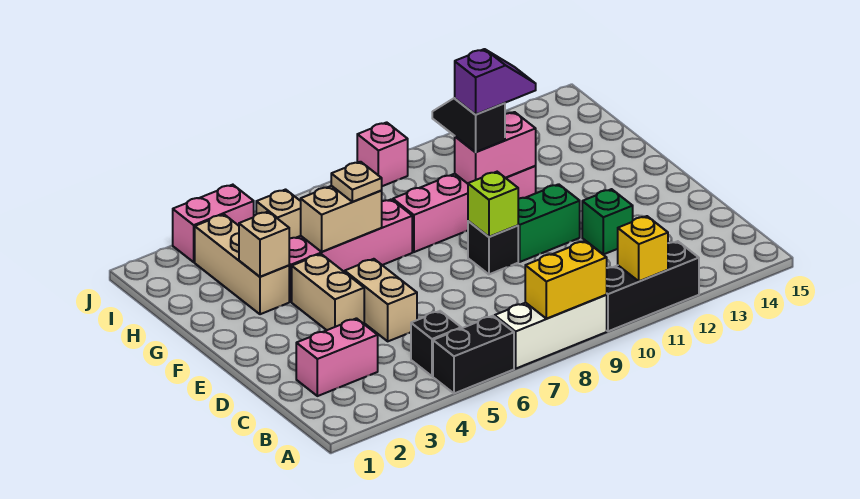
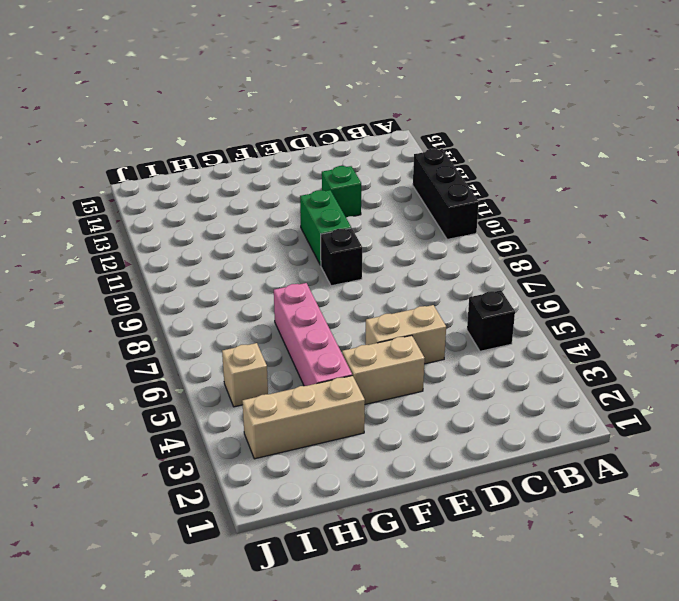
none -> black brick A5:A6 level 1
none -> white brick A7:A9 level 1
none -> pink brick C2:C3 level 1

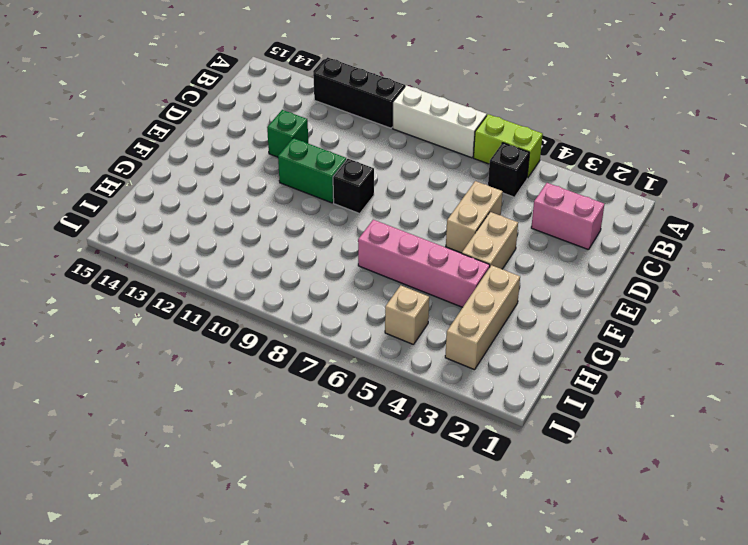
lime brick A5:A6 level 1 -> black brick A5:A6 level 1
none -> pink brick G8:G11 level 1
none -> pink brick J3:J4 level 1
none -> pink brick J9 level 1

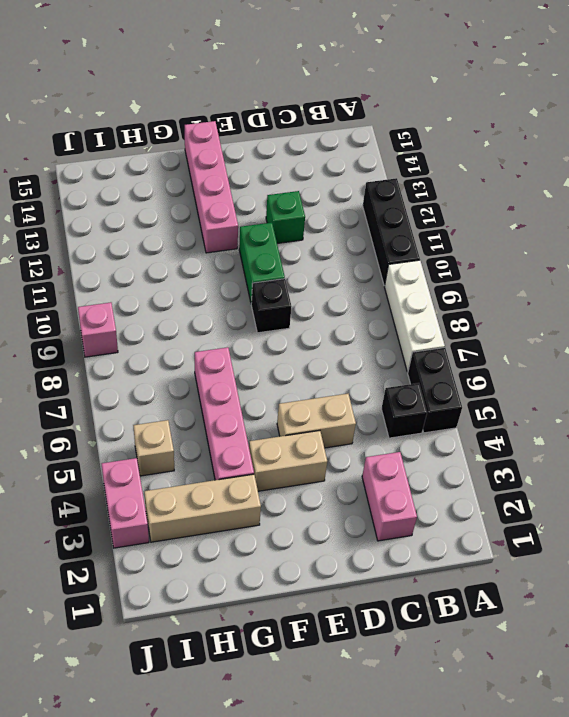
pink brick F12:F15 level 1 -> pink brick G8:G11 level 1
none -> yellow brick A8:A9 level 2
none -> yellow brick A11 level 2
none -> lime brick E9 level 2

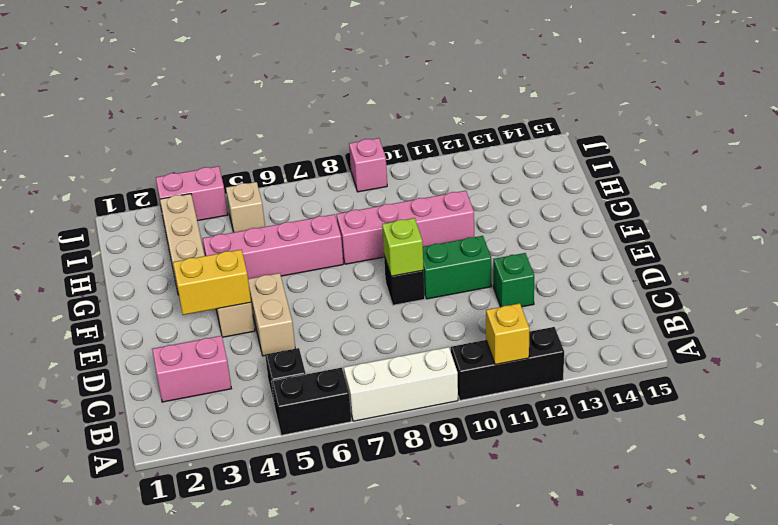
yellow brick E3:E4 level 2 -> yellow brick A8:A9 level 2
none -> tan brick G3 level 2
none -> tan brick G5:G6 level 2
none -> pink brick G10:G11 level 2

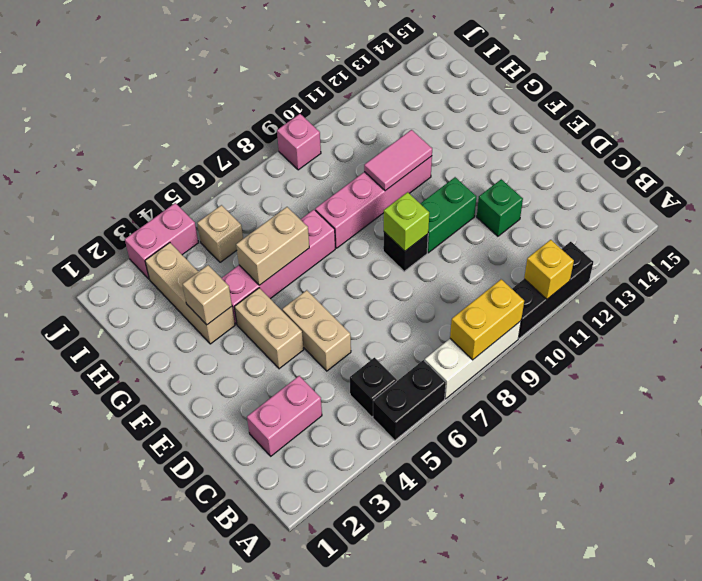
pink tile G10:G11 level 2 -> pink brick G10:G11 level 2
none -> tan plate G6 level 3
none -> black slope G10:H10 level 3 top G
none -> purple slope G10:G11 level 4 top 10

